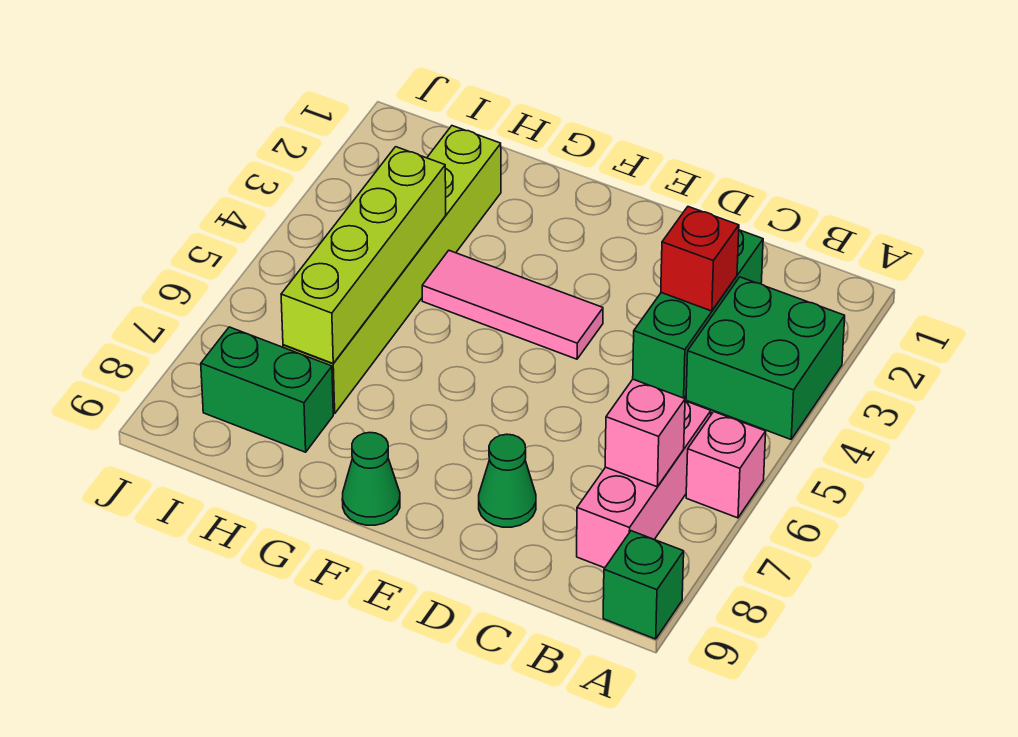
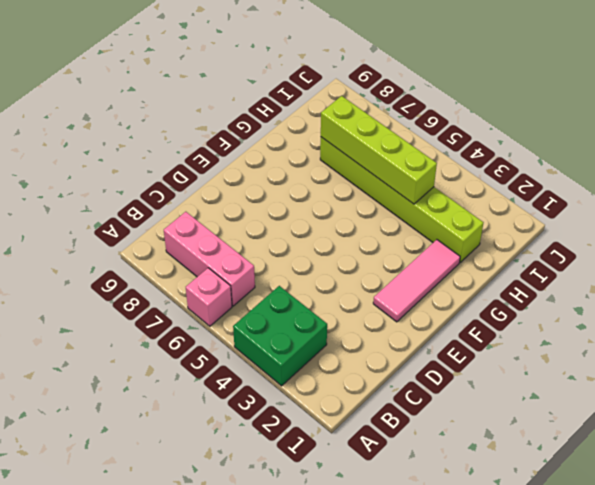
pink tile E2:G2 level 1 -> pink tile E4:G4 level 1
none -> green brick A9 level 1
none -> green brick C2:C4 level 1
none -> green cone D8 level 1

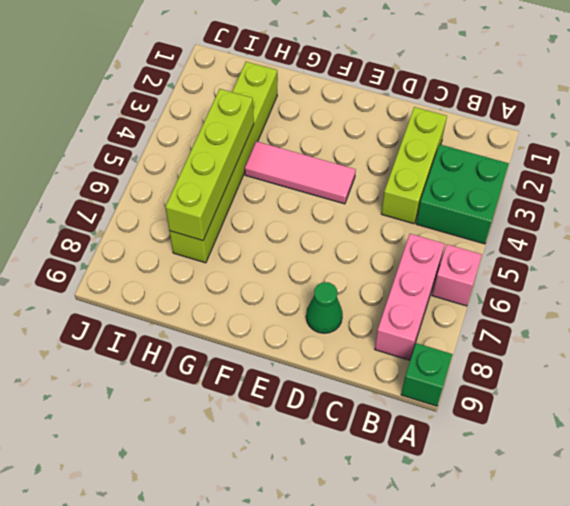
lime brick C2:C4 level 1 -> green brick C2:C4 level 1
none -> green cone F9 level 1
none -> green brick H8:I8 level 1
none -> pink brick B7 level 2

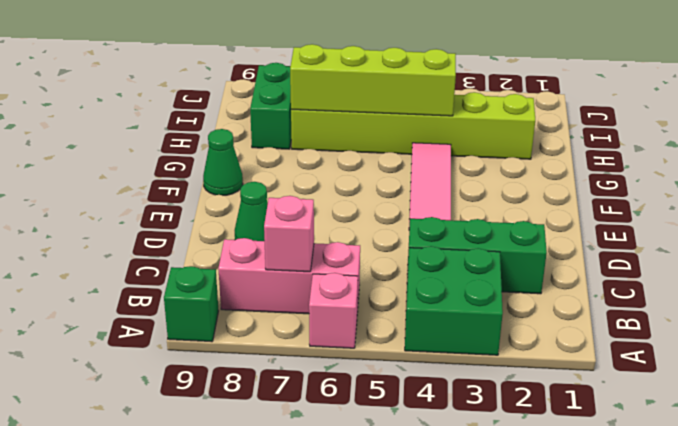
none -> red brick C3 level 2

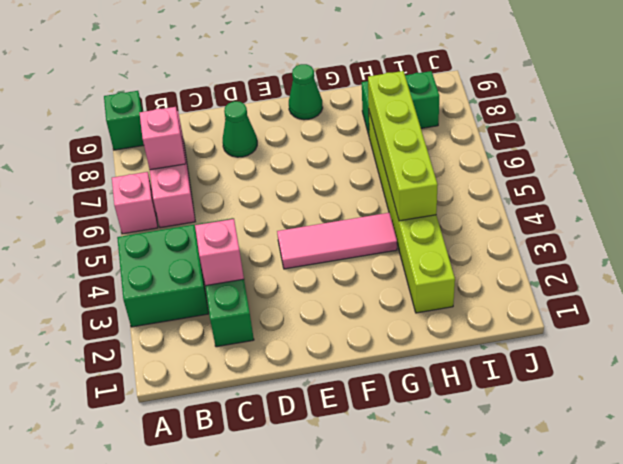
pink brick C3 level 2 -> red brick C3 level 2

